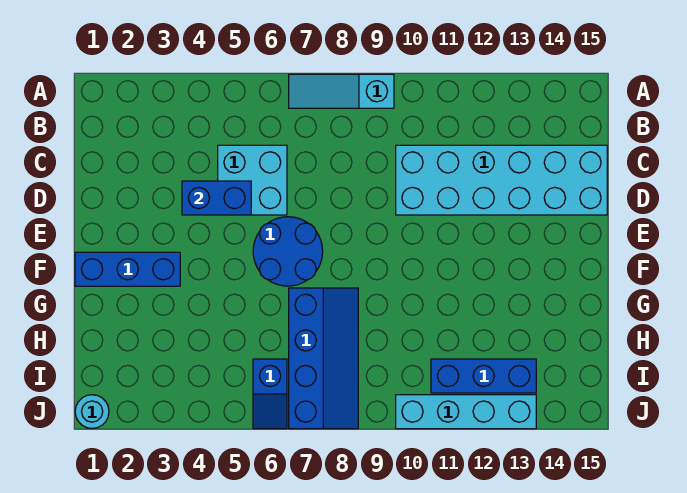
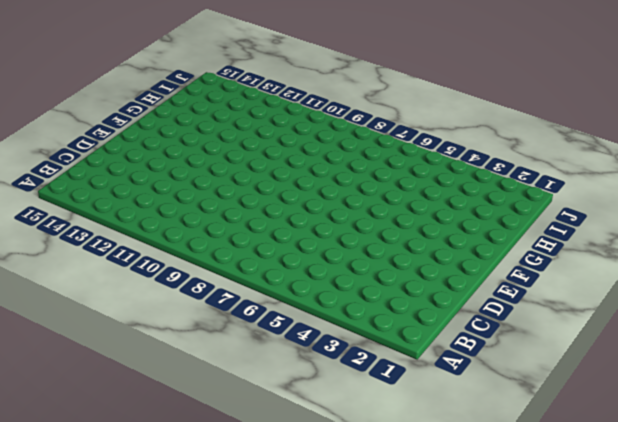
none -> cyan slope A7:A9 level 1 top 9
none -> cyan brick C5:D6 level 1

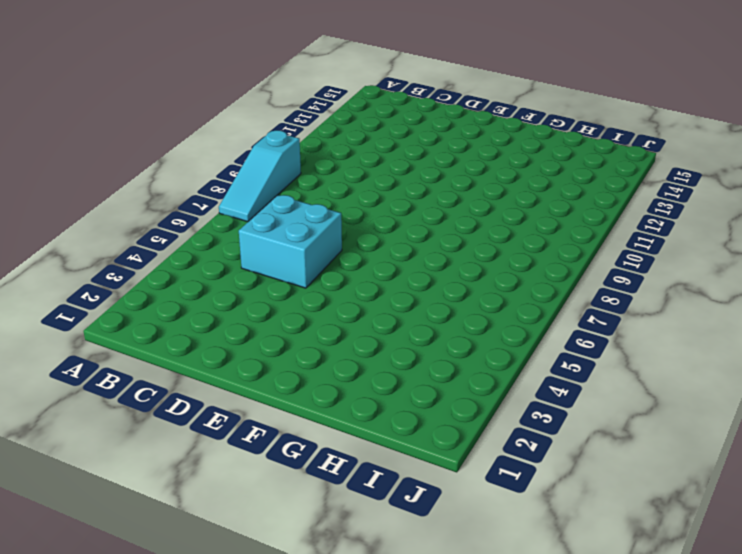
none -> cyan brick C10:D15 level 1
none -> blue round brick E6:F7 level 1

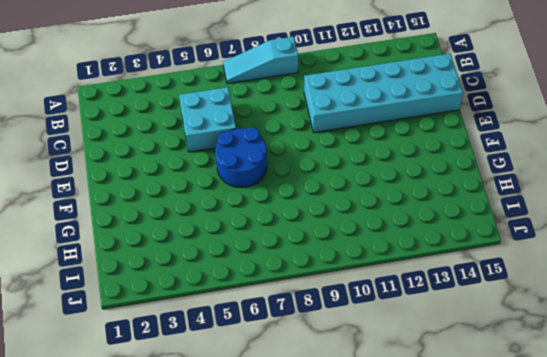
none -> blue brick F1:F3 level 1
none -> blue slope G7:J8 level 1 top 7

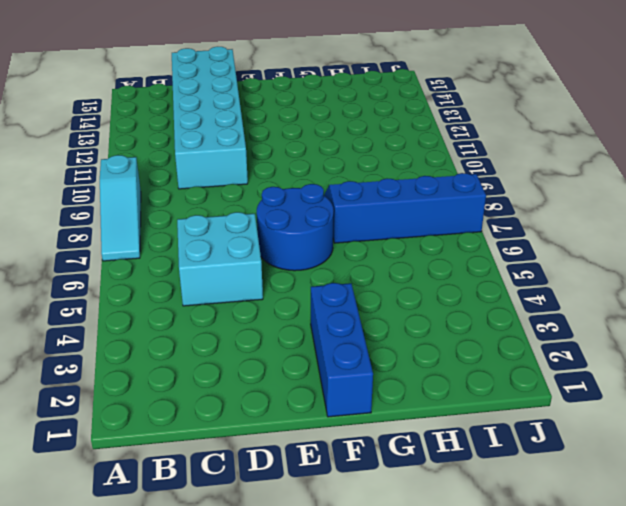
none -> blue slope I6:J6 level 1 top I
none -> blue brick I11:I13 level 1

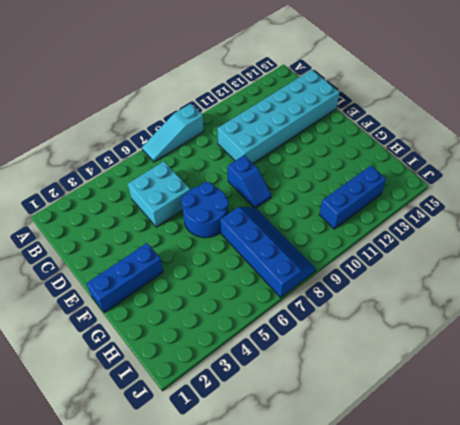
blue slope E9:F9 level 1 top E -> blue slope I6:J6 level 1 top I
none -> cyan round brick J1 level 1
none -> cyan brick J10:J13 level 1

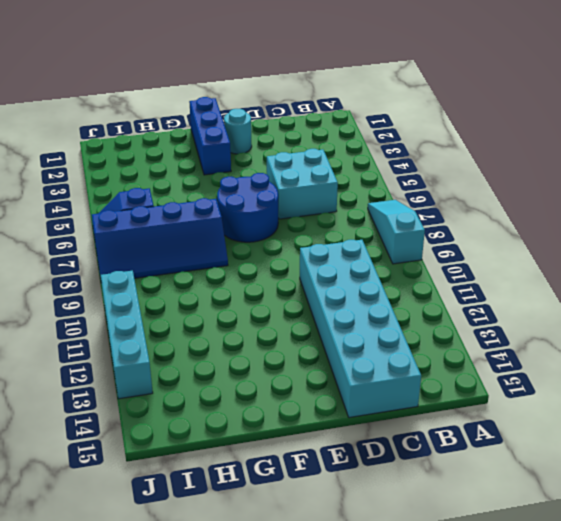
cyan round brick E2 level 1 -> cyan round brick J1 level 1
none -> blue brick I11:I13 level 1
none -> blue brick D4:D5 level 2

